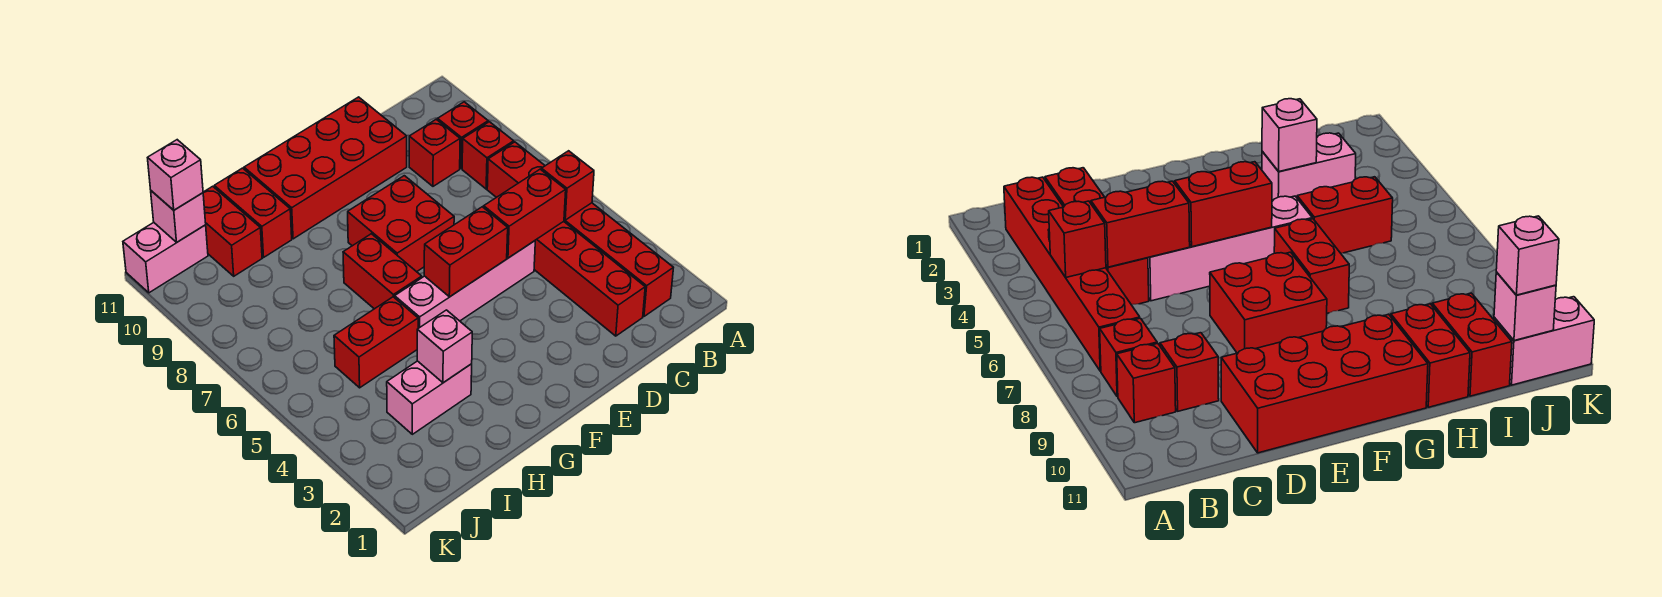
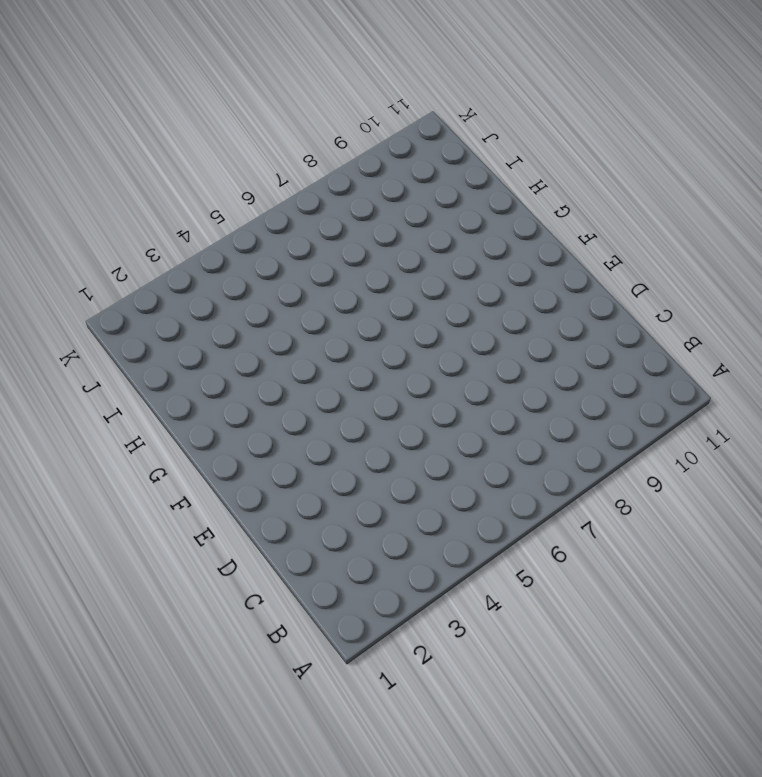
none -> red brick B2:B7 level 1
none -> red brick B8 level 1
none -> red brick B9 level 1

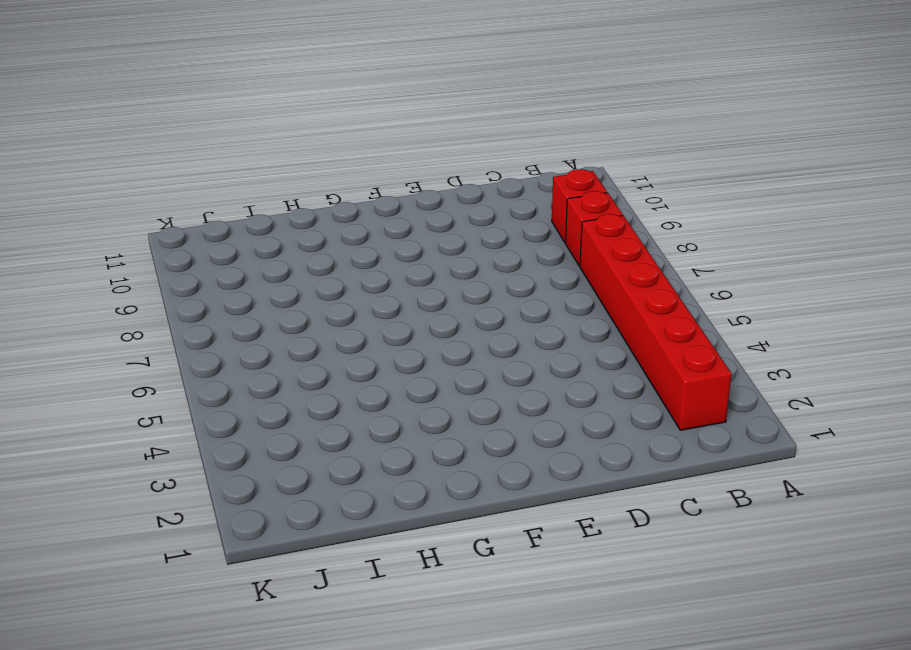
none -> red brick C2:C5 level 1
none -> red brick C9 level 1
none -> pink brick D5:G5 level 1

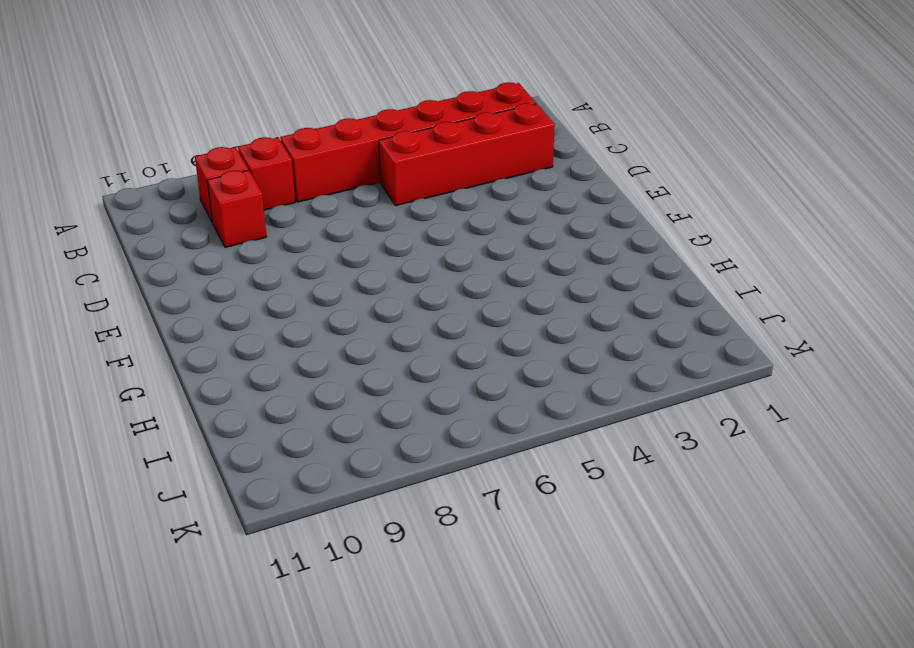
none -> pink brick D5:G5 level 1
none -> red brick D10:G11 level 1
none -> red brick E7:F8 level 1

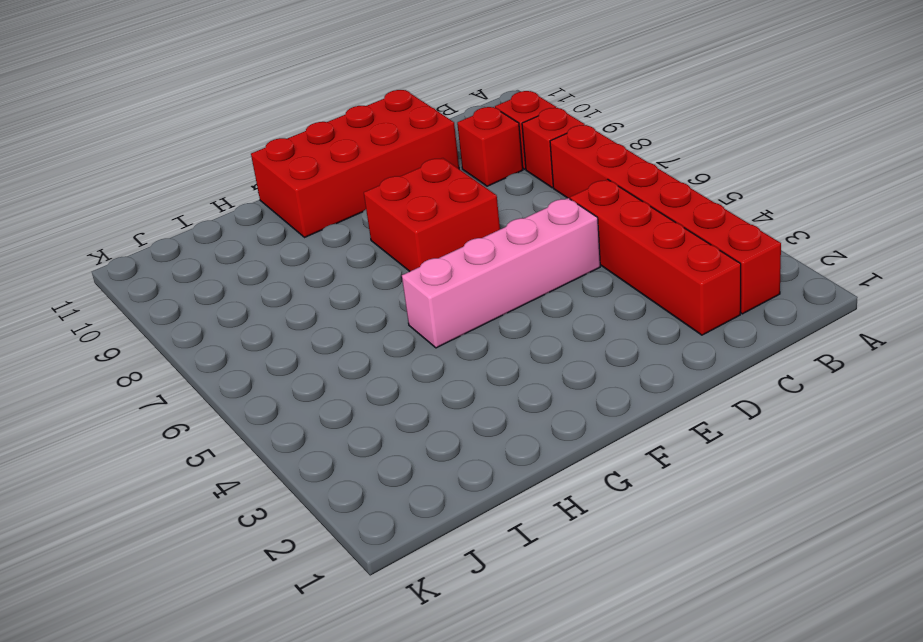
none -> red brick G6:G7 level 1
none -> pink brick H3:I3 level 1
none -> red brick H5:I5 level 1

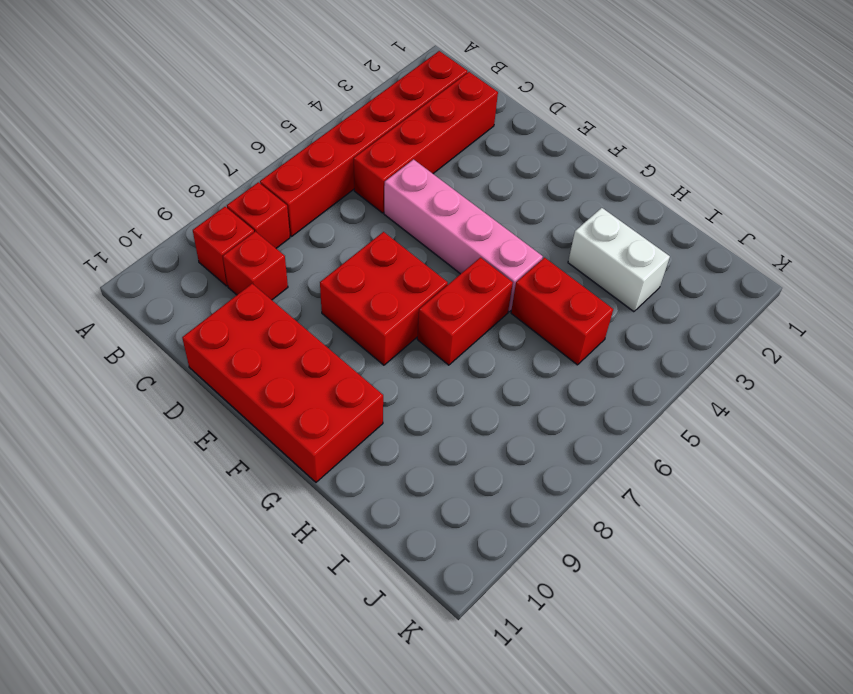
white brick H3:I3 level 1 -> pink brick H3:I3 level 1
none -> red brick H10:H11 level 1
none -> red brick I10:I11 level 1
none -> pink brick J11:K11 level 1

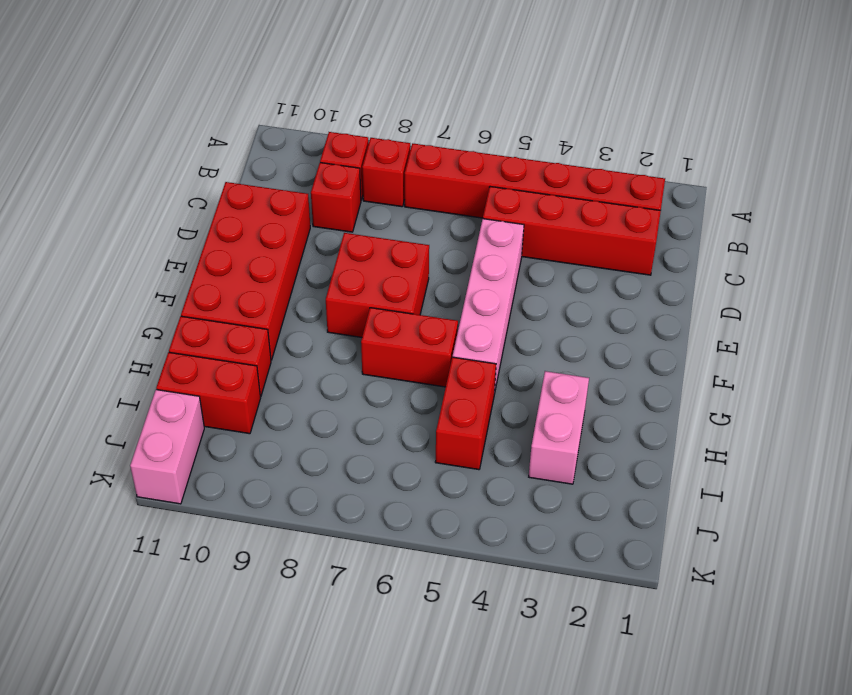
none -> red brick B5 level 2
none -> red brick C5:D5 level 2
none -> red brick E5:F5 level 2

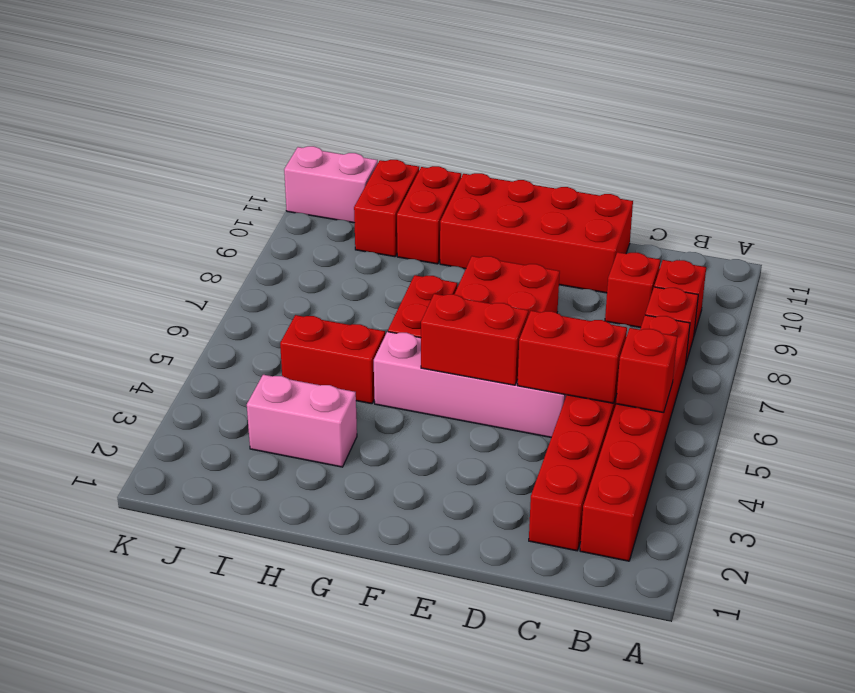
none -> pink brick H3 level 2
none -> pink brick J11 level 2
none -> pink brick J11 level 3

